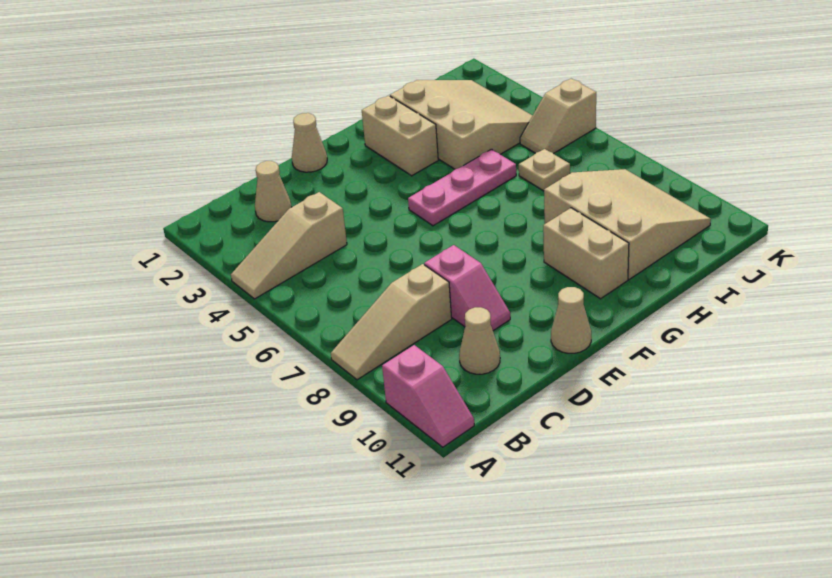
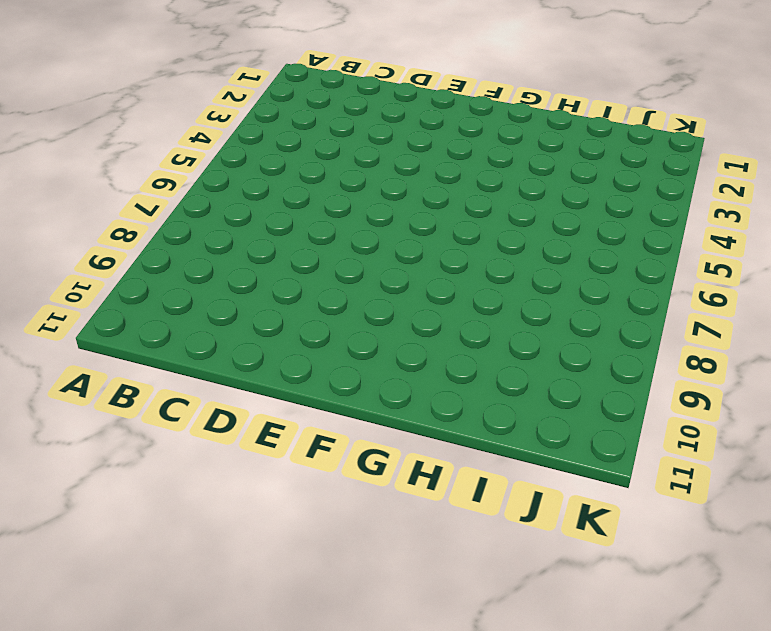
none -> tan slope A4:C4 level 1 top C
none -> tan slope A8:C8 level 1 top C
none -> pink slope A10:A11 level 1 top 10

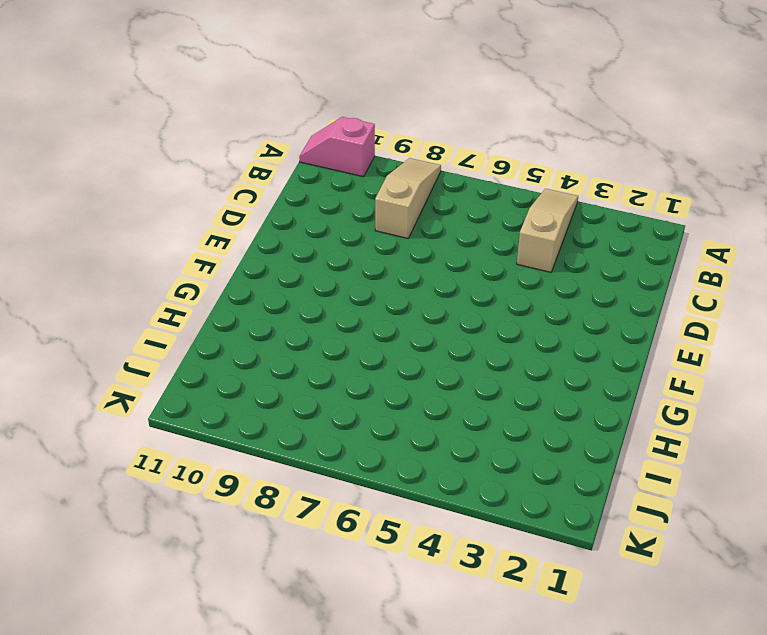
none -> tan cone C2 level 1
none -> tan cone C10 level 1
none -> pink slope D8:D9 level 1 top 8

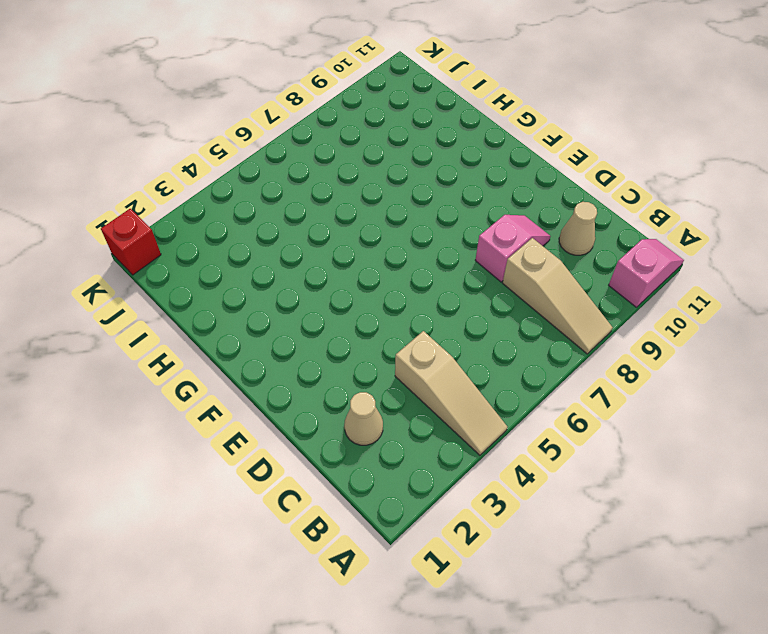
red brick K1 level 1 -> none
none -> tan cone E1 level 1
none -> tan cone E11 level 1
none -> pink plate F5:H5 level 1

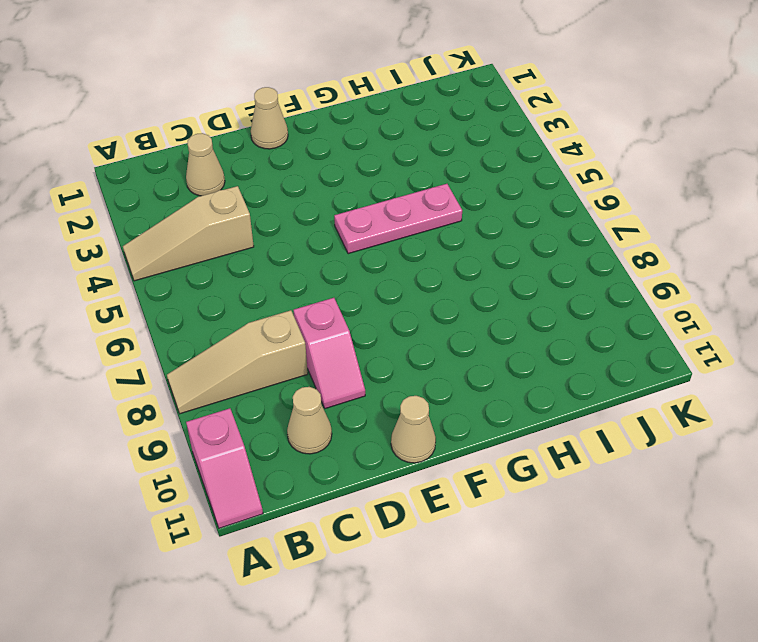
none -> tan brick G2:G3 level 1
none -> tan brick G9:G10 level 1
none -> tan slope H2:J4 level 1 top H

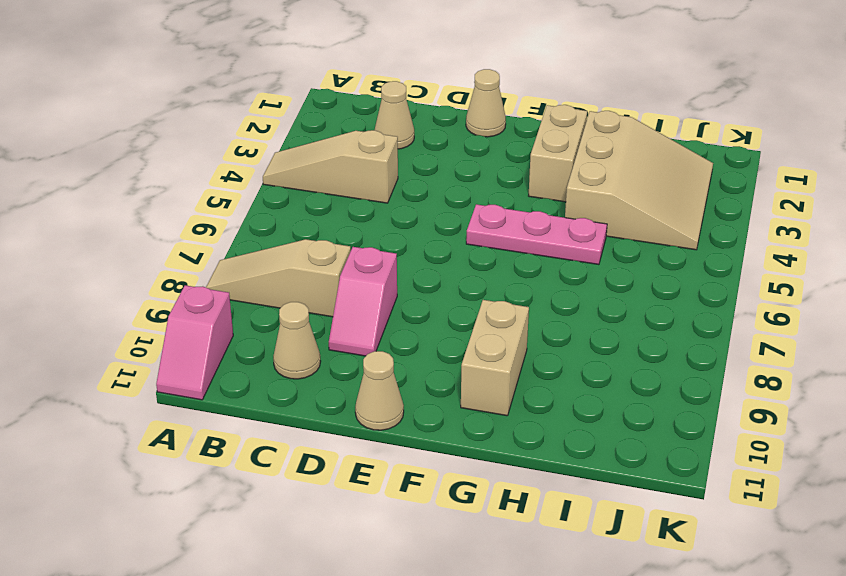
none -> tan slope H8:J10 level 1 top H
none -> tan plate I6 level 1
none -> tan slope J5:K5 level 1 top K

